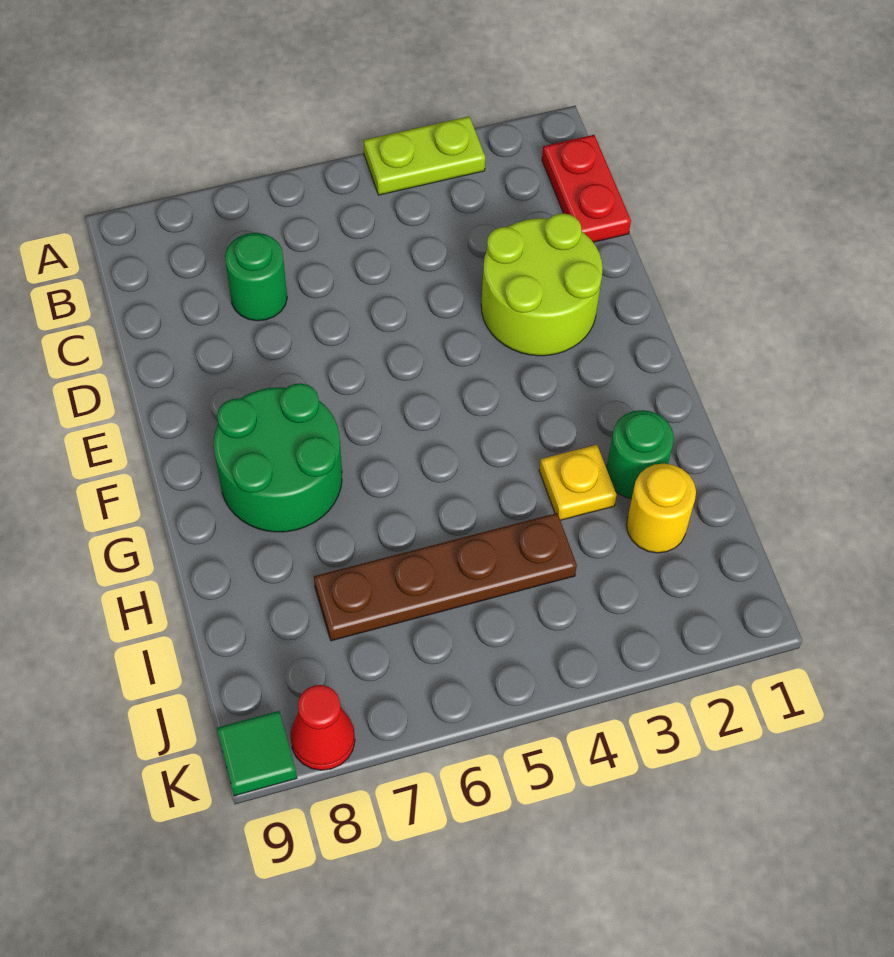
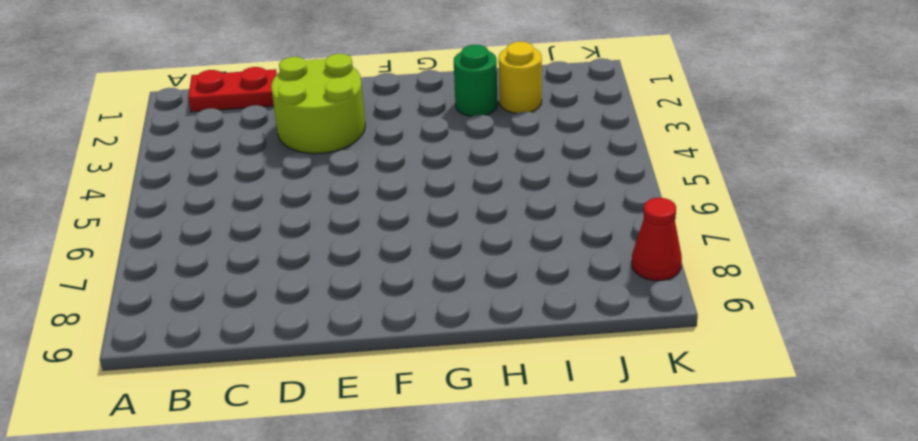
none -> lime plate A3:A4 level 1
none -> green round brick C7 level 1

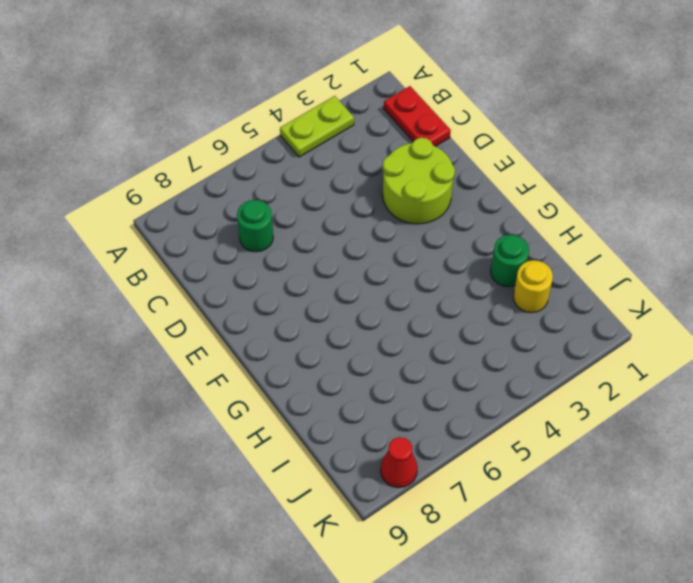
none -> green round brick F7:G8 level 1
none -> yellow plate H3 level 1

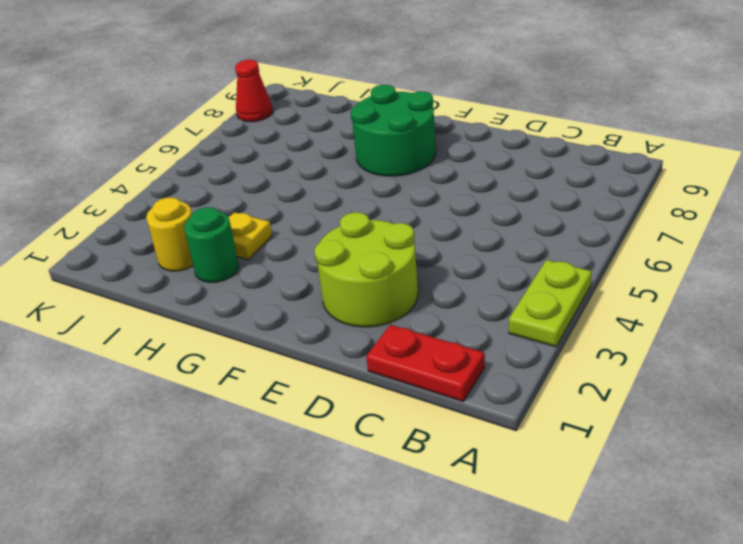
none -> green round brick C7 level 1
none -> brown plate I4:I7 level 1

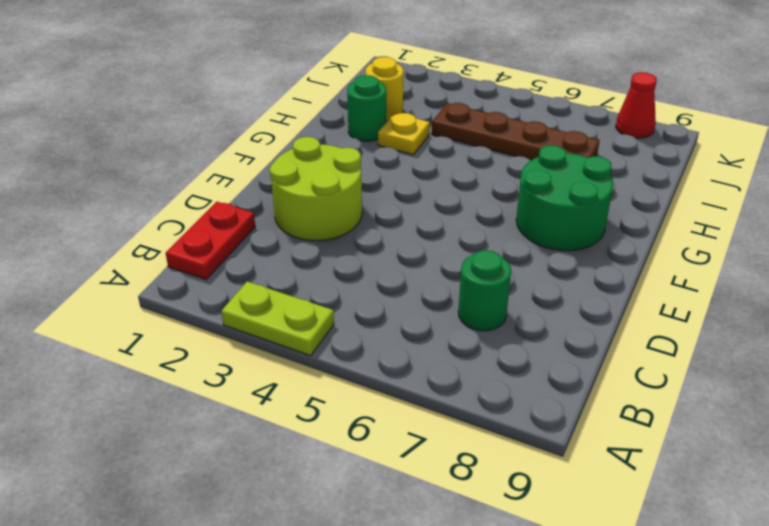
none -> green tile K9 level 1

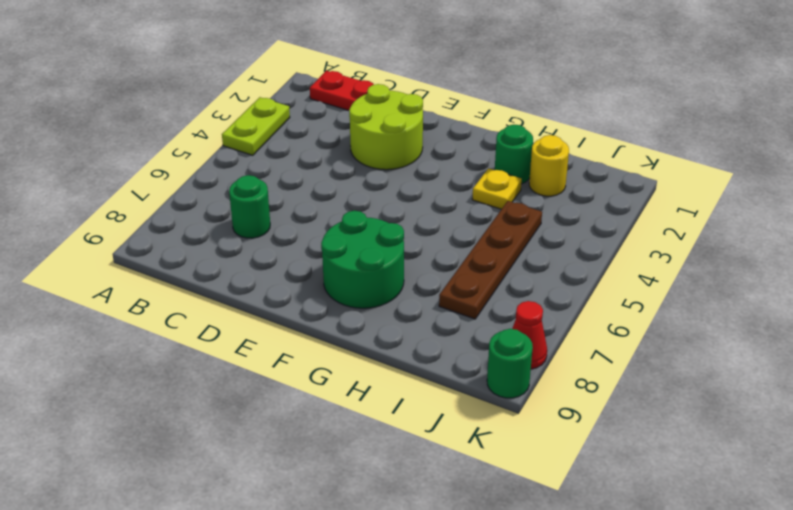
green round brick K9 level 1 -> green tile K9 level 1

